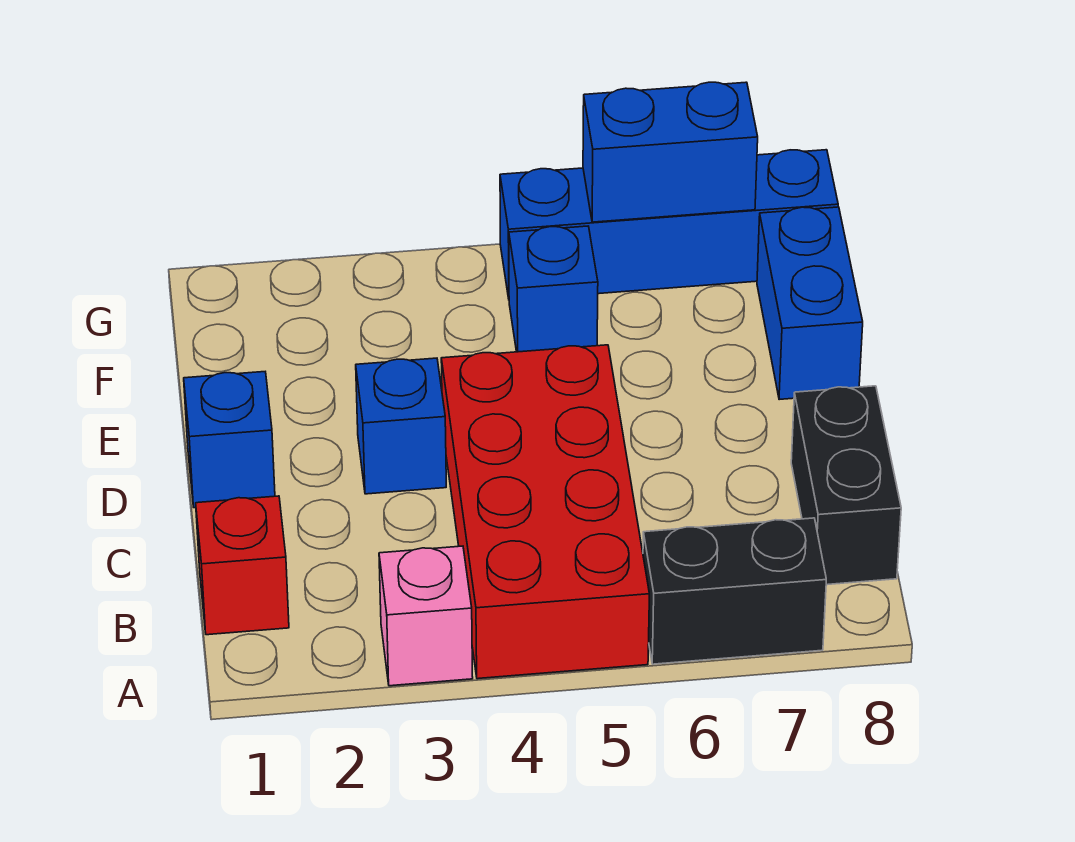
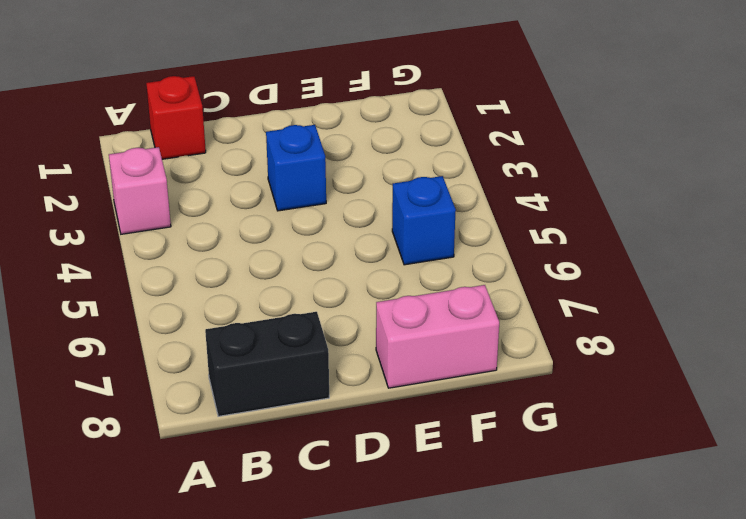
pink brick E8:F8 level 1 -> blue brick E8:F8 level 1
none -> red brick A4:D5 level 1
none -> black brick A6:A7 level 1

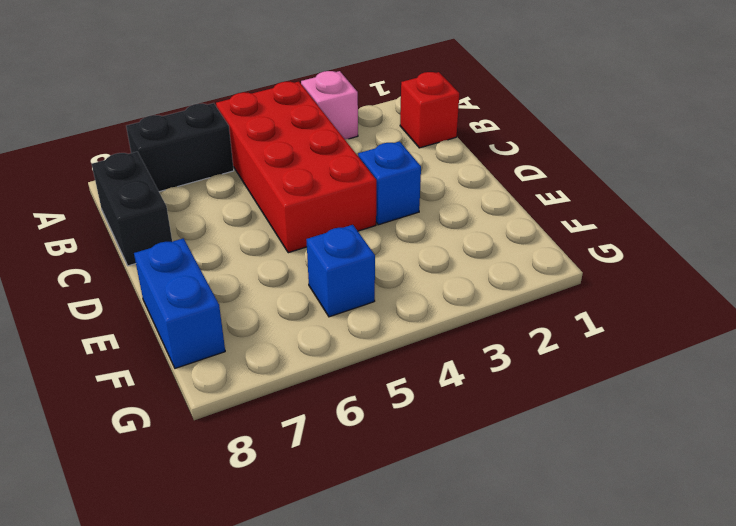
none -> blue brick D1 level 1
none -> blue brick G5:G8 level 1

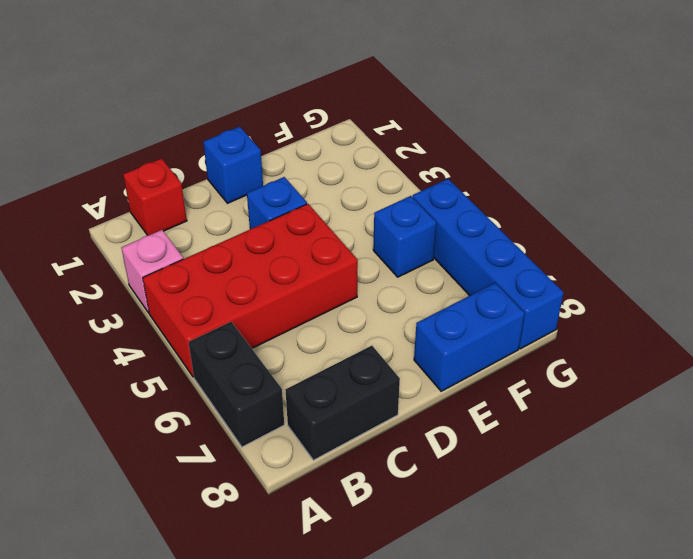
none -> blue brick G6:G7 level 2

